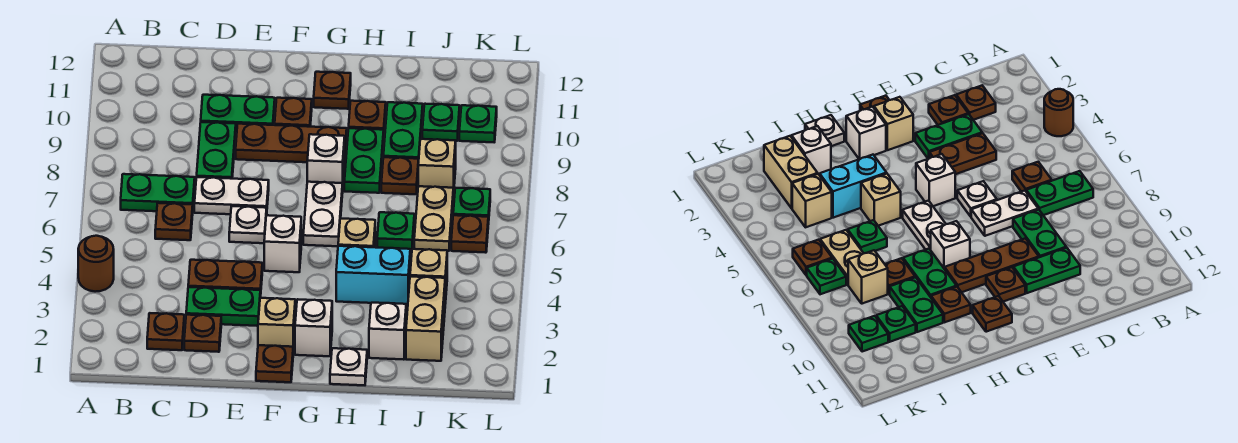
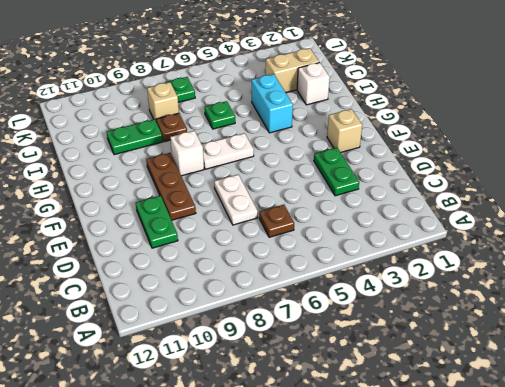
none -> brown round brick A4 level 1
none -> green plate B7:C7 level 1
none -> brown plate C2 level 1
none -> brown plate D2 level 1

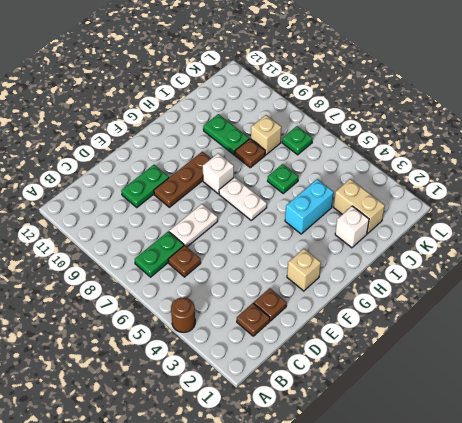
none -> green plate D3:E3 level 1
none -> brown plate D4:E4 level 1
none -> green plate D8:D9 level 1
none -> white plate E6 level 1

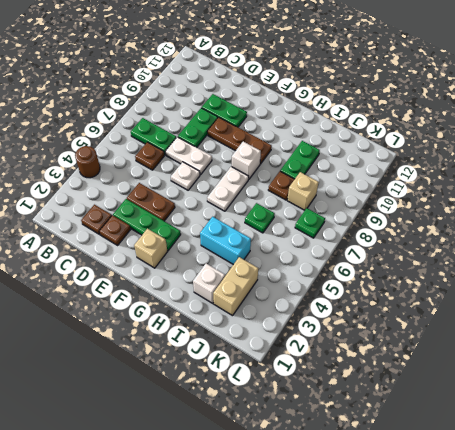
green plate D3:F3 level 1 -> green plate D3:E3 level 1
none -> brown plate F1 level 1
none -> white brick F5 level 1
none -> brown plate F10 level 1
none -> white brick G2 level 1

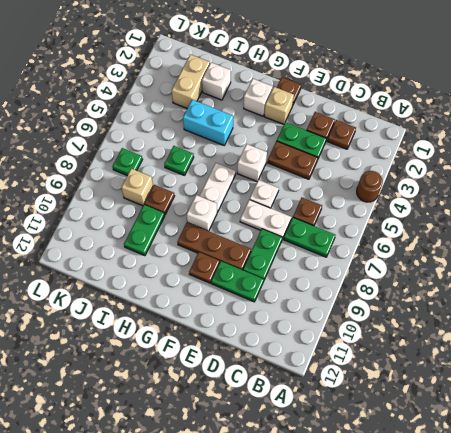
none -> brown plate G11 level 1
none -> white plate H1 level 1
none -> tan brick H5 level 1
none -> green plate H8:H9 level 1

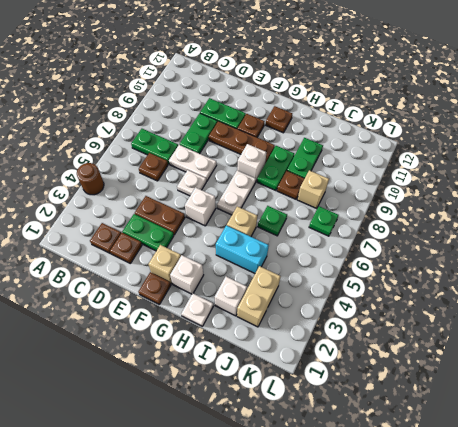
none -> brown plate H10 level 1
none -> tan brick J4 level 1
none -> tan plate J6:J7 level 1
none -> green plate J10 level 1

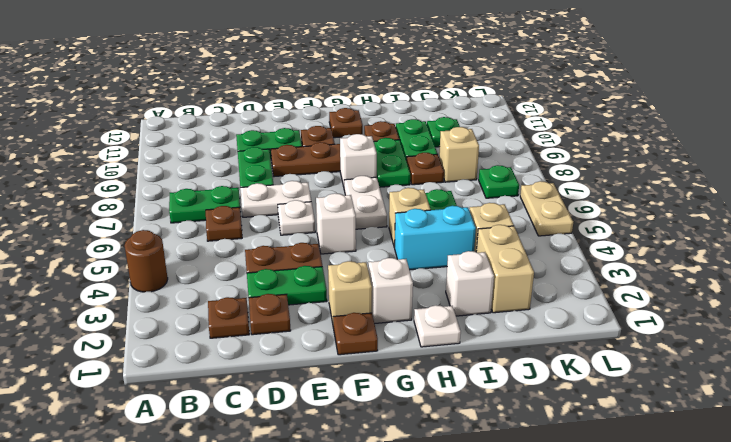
tan plate L5:L6 level 1 -> tan plate J6:J7 level 1
none -> brown plate K6 level 1
none -> green plate K10 level 1

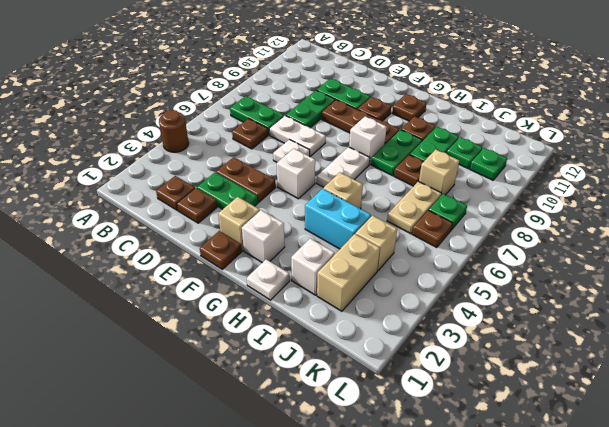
none -> green plate I6 level 1

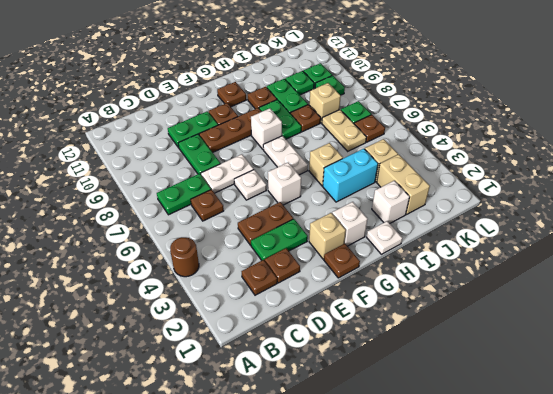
green plate K9 level 1 -> green plate I6 level 1

